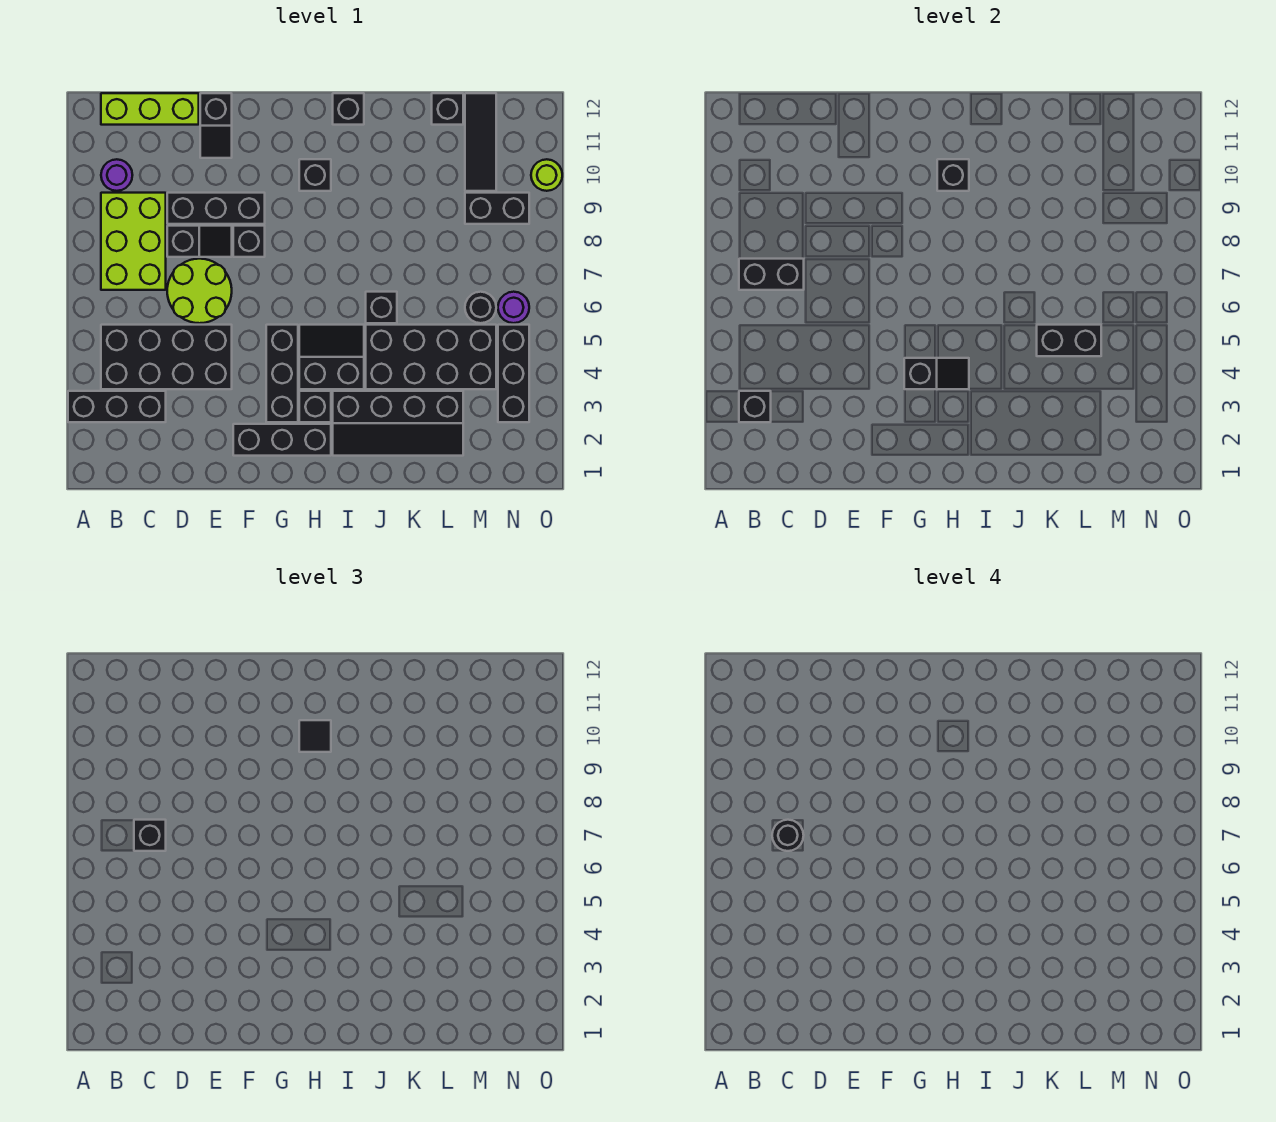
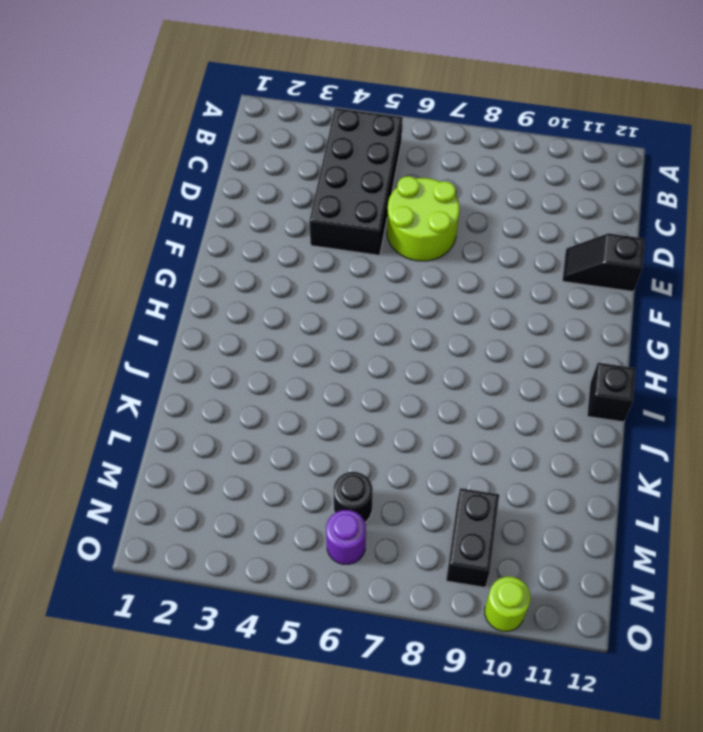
none -> black brick A3:C3 level 1
none -> lime brick B7:C9 level 1
none -> purple round brick B10 level 1
none -> lime brick B12:D12 level 1

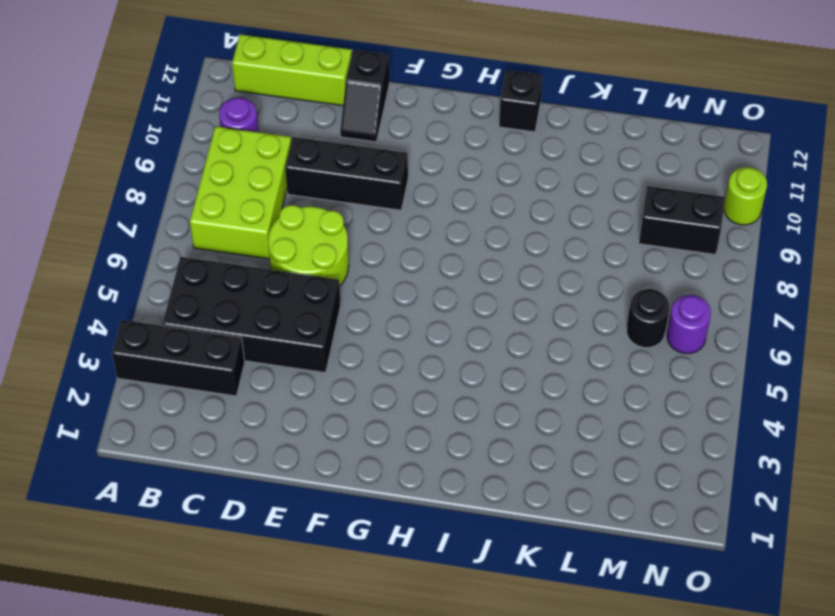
none -> black slope D8:E8 level 1 top D
none -> black brick F2:H2 level 1
none -> black brick F8 level 1
none -> black brick G3:G5 level 1

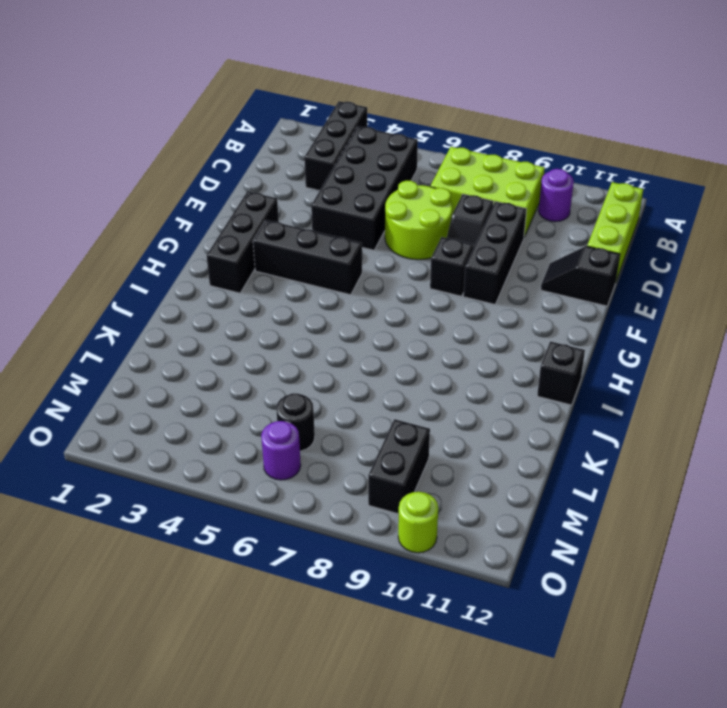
none -> black brick H3 level 1
none -> black slope H4:I5 level 1 top 4
none -> black brick H10 level 1
none -> black slope I2:L3 level 1 top 3

